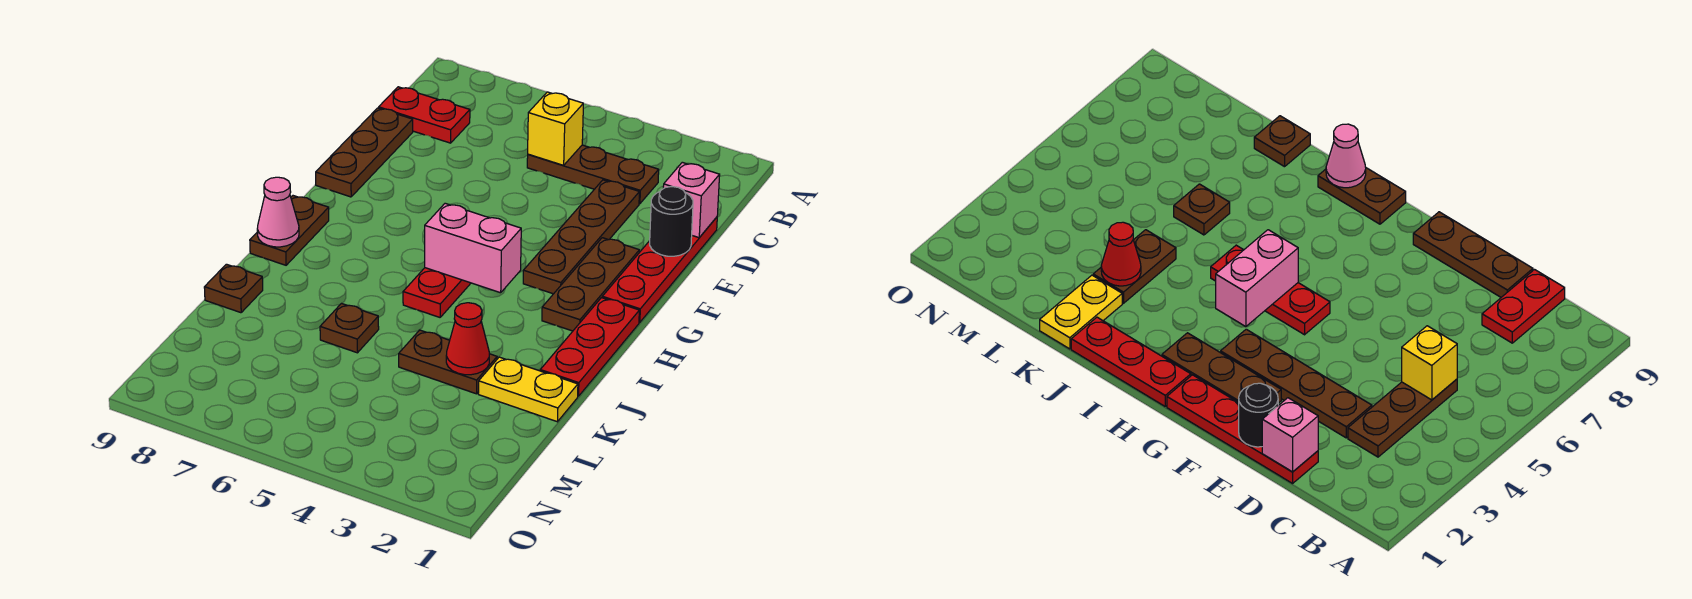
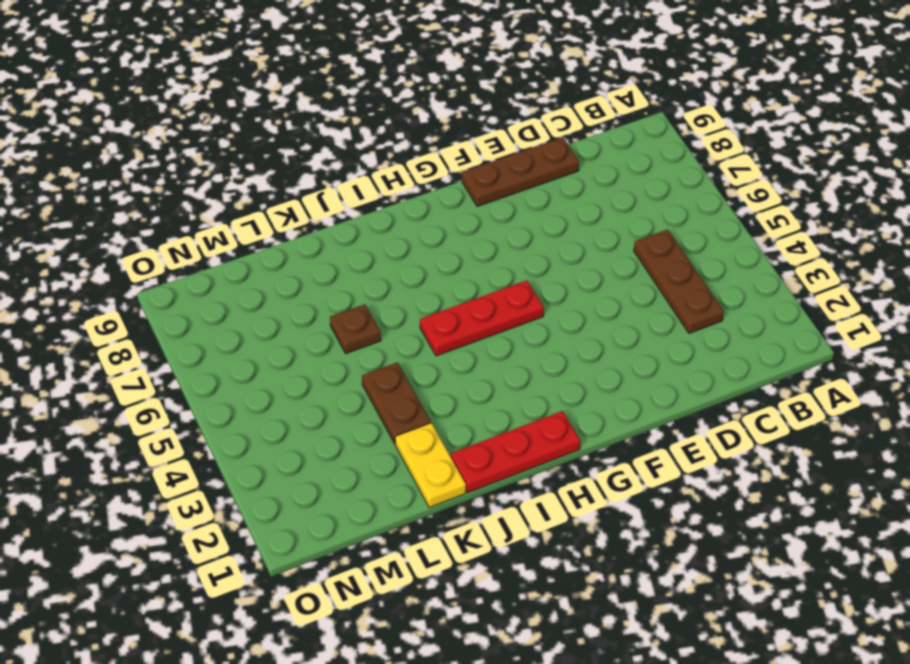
none -> red plate C8:C9 level 1
none -> red plate D1:G1 level 1
none -> brown plate D3:G3 level 1

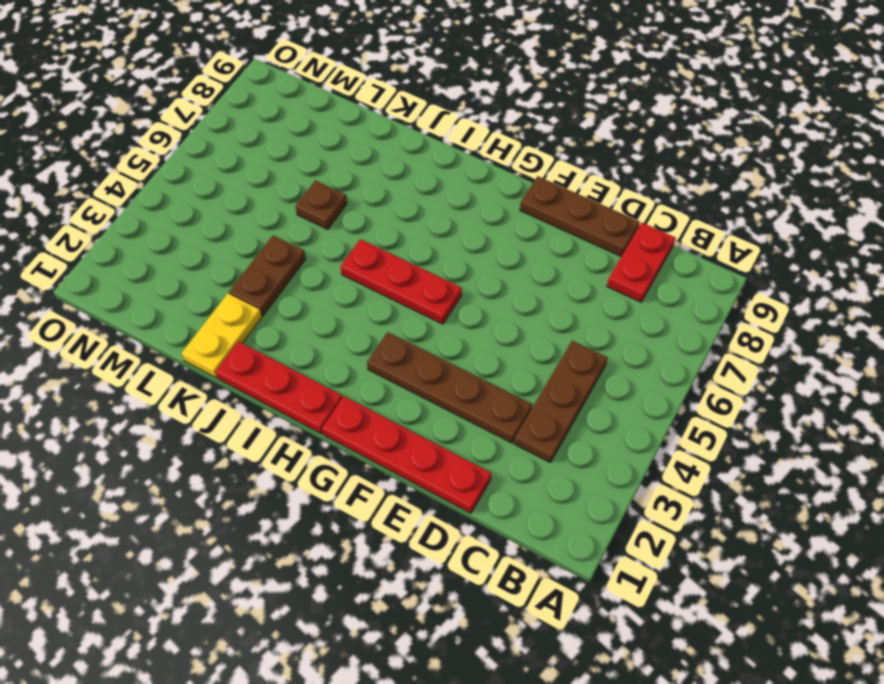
none -> brown plate F2:H2 level 1
none -> brown plate H9:I9 level 1
none -> brown plate K9 level 1

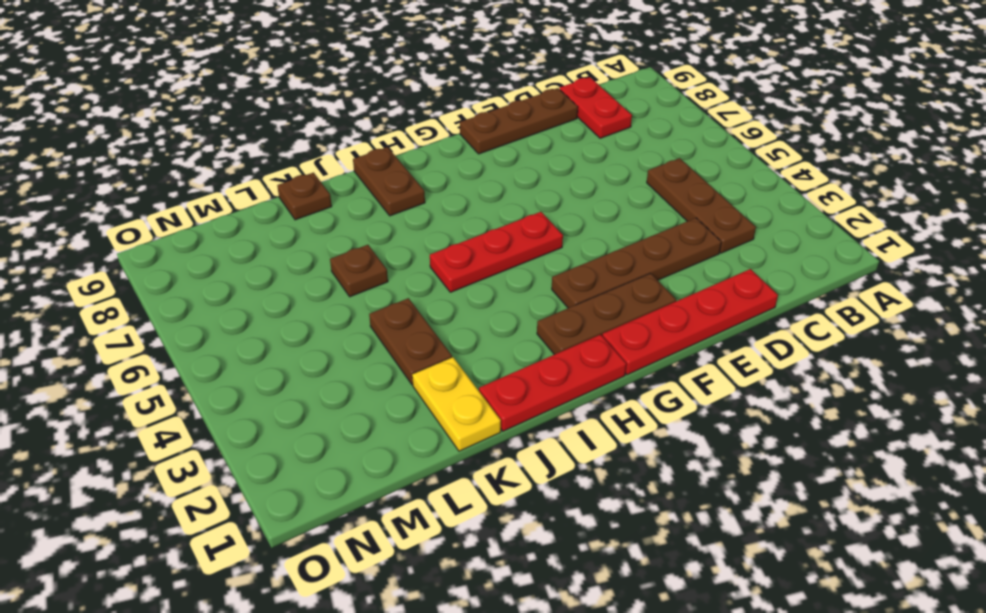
brown plate I8:I9 level 1 -> brown plate H9:I9 level 1
none -> yellow brick C5 level 2
none -> pink brick D1 level 2
none -> black round brick E1 level 2

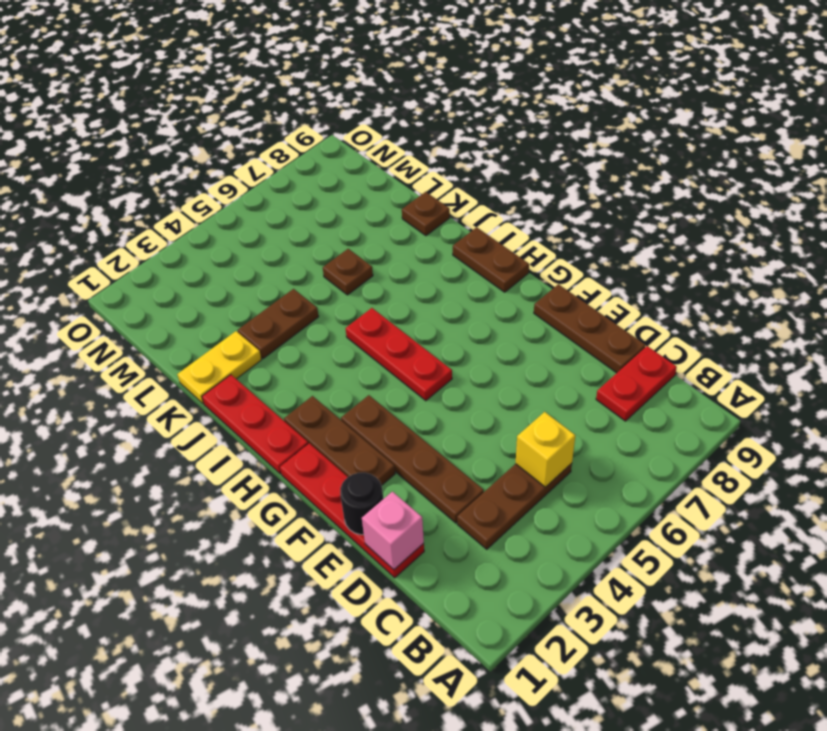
none -> pink brick H4:H5 level 2
none -> pink cone I9 level 2
none -> red cone K3 level 2

